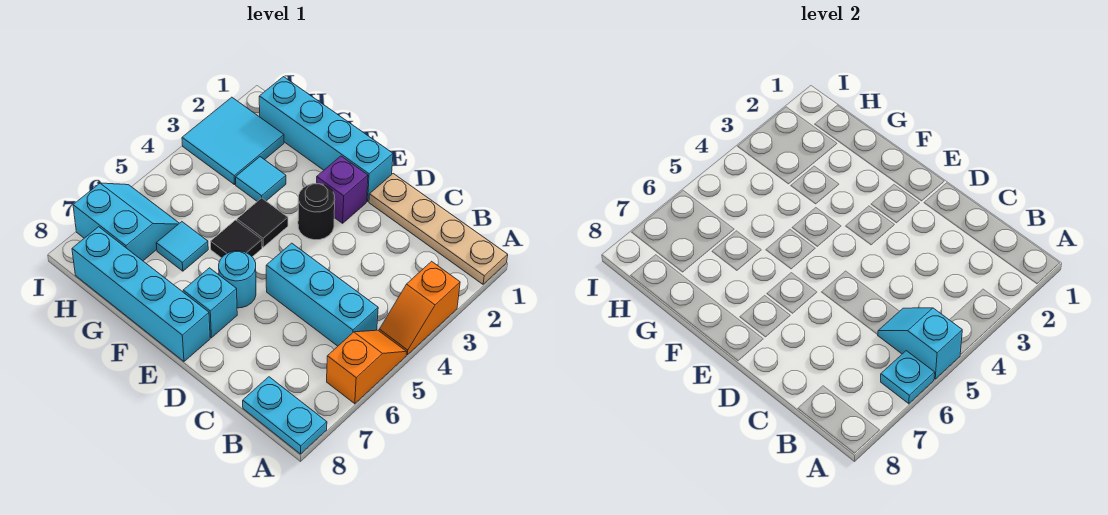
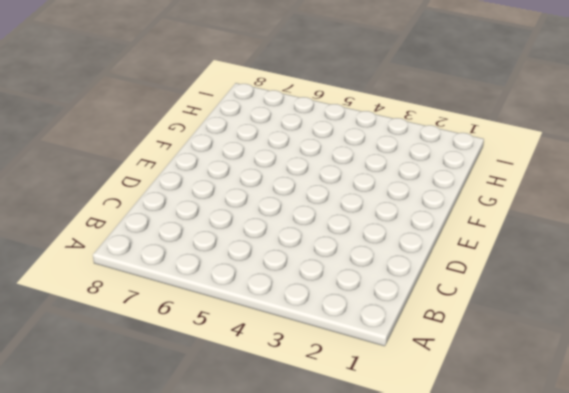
none -> tan plate A1:D1 level 1
none -> orange slope A3:A4 level 1 top 3
none -> orange slope A5:A6 level 1 top 6

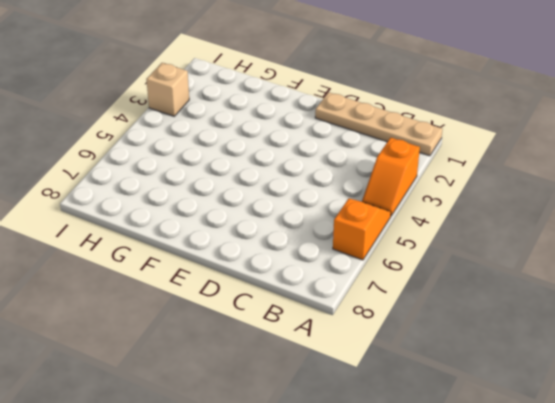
tan brick I3 level 1 -> cyan tile H2:I3 level 1
none -> cyan plate A8:B8 level 1
none -> cyan brick B5:D5 level 1
none -> cyan brick E1:H1 level 1

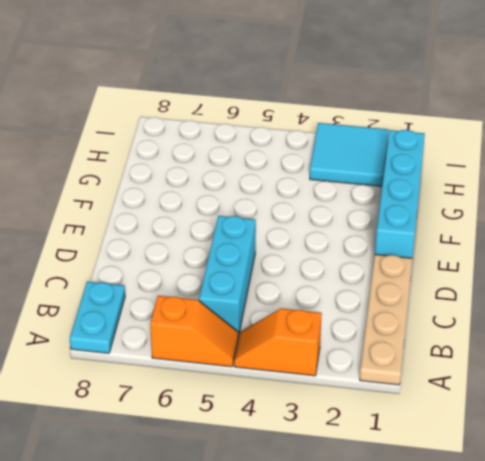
none -> purple brick E2 level 1
none -> black round brick E3 level 1
none -> cyan round brick E6 level 1

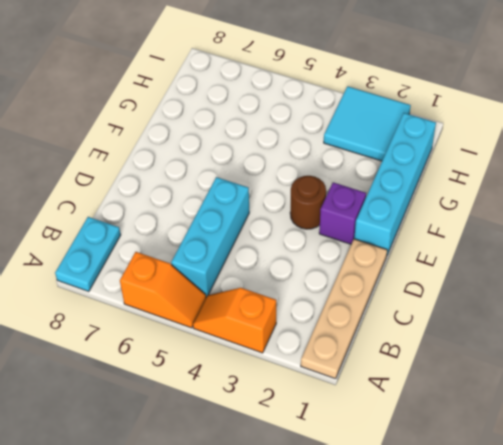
brown round brick E3 level 1 -> black round brick E3 level 1
none -> cyan round brick E6 level 1
none -> cyan brick E7 level 1
none -> cyan brick E8:H8 level 1

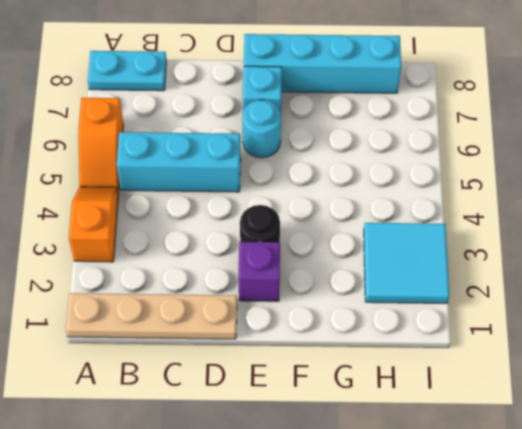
none -> cyan brick E1:H1 level 1
none -> black tile F4 level 1
none -> black tile F5 level 1

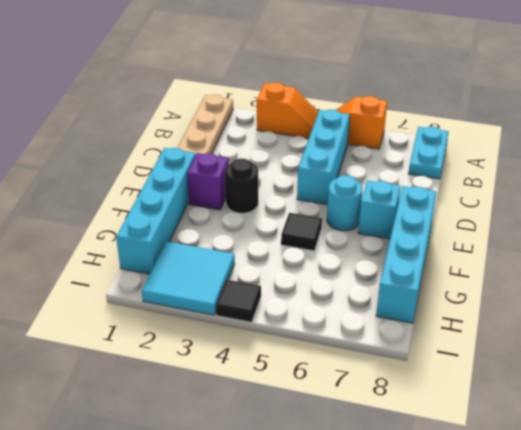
black tile I4 level 1 -> black tile F4 level 1
none -> cyan tile G3 level 1
none -> cyan tile G6 level 1
none -> cyan slope H6:I7 level 1 top 7

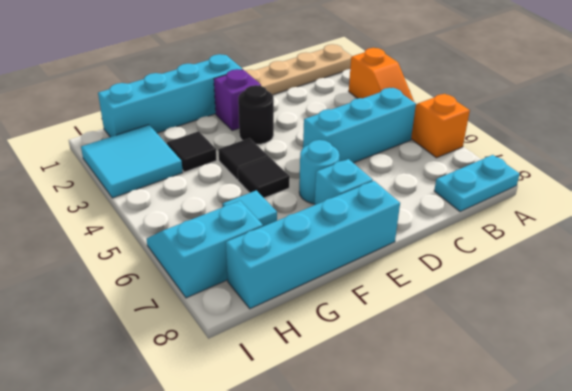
black tile G3 level 1 -> cyan tile G3 level 1
none -> cyan slope A5:B5 level 2 top A
none -> cyan plate A6 level 2

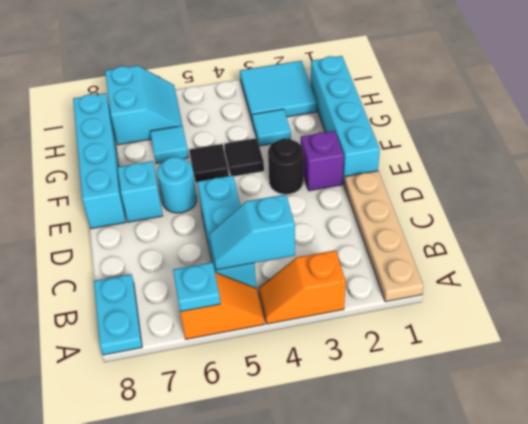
cyan slope B4:B5 level 2 top 4 -> cyan slope A5:B5 level 2 top A

